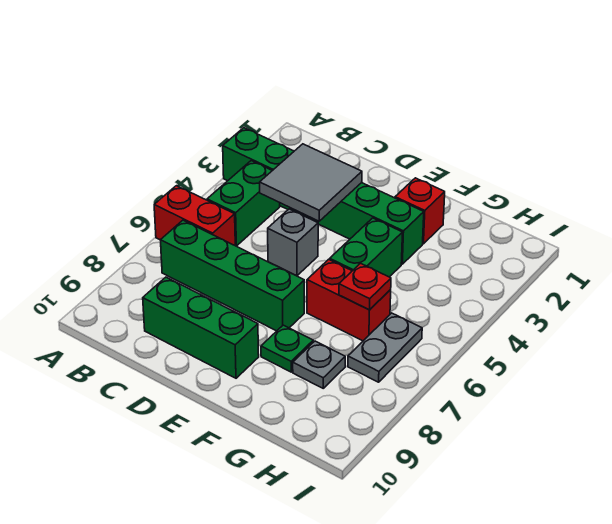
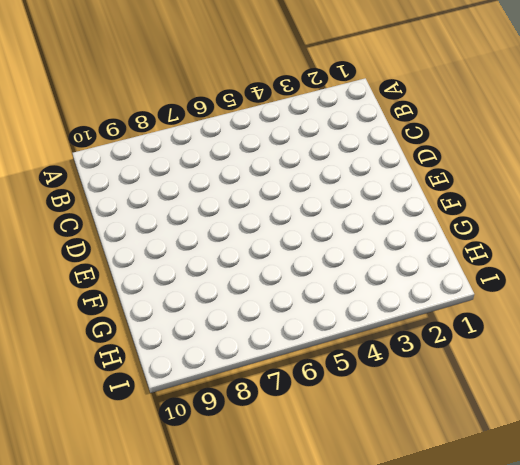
none -> green brick A3:F3 level 1
none -> red brick A6:B6 level 1
none -> green brick B4:B5 level 1

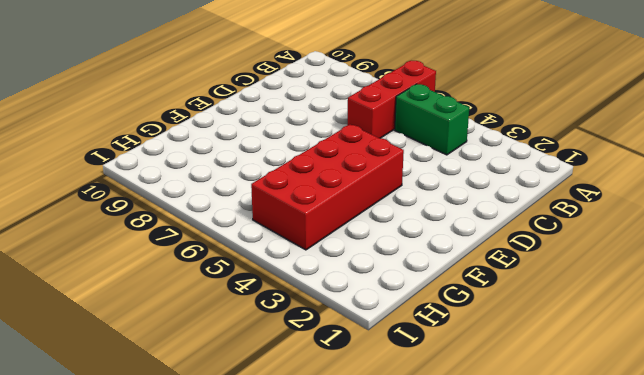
red brick A6:C6 level 1 -> red brick A6:B6 level 1
red brick E4:H5 level 1 -> green brick F4:F5 level 1
none -> green brick A3:F3 level 1
none -> green brick B7:E7 level 1
none -> green brick C9:E9 level 1

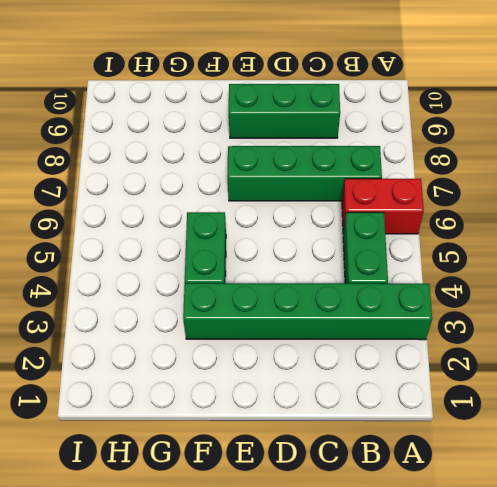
none -> grey brick D5 level 1
none -> red brick F2 level 1
none -> red brick F6:G6 level 1

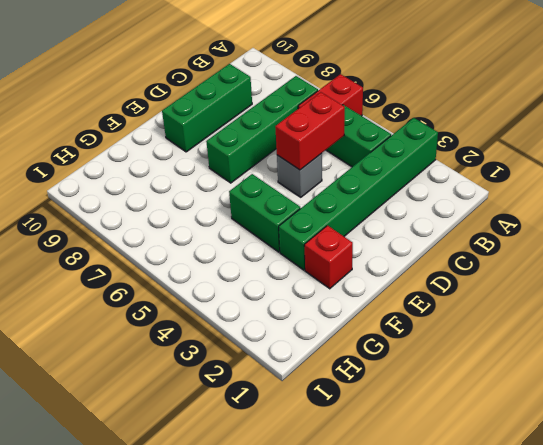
red brick C5:D5 level 2 -> red brick F6:G6 level 1
none -> green plate F8 level 1
none -> grey plate G8 level 1
none -> grey plate H6:H7 level 1

